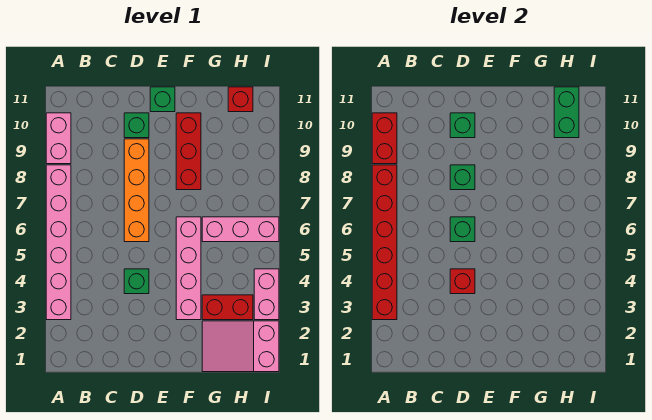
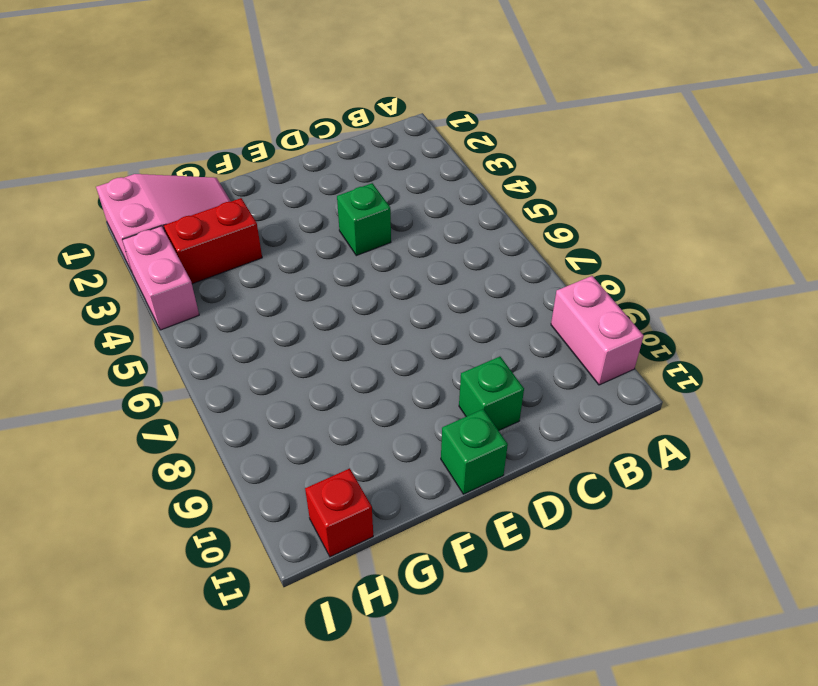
none -> pink brick A3:A8 level 1
none -> orange brick D6:D9 level 1
none -> pink brick F3:F6 level 1

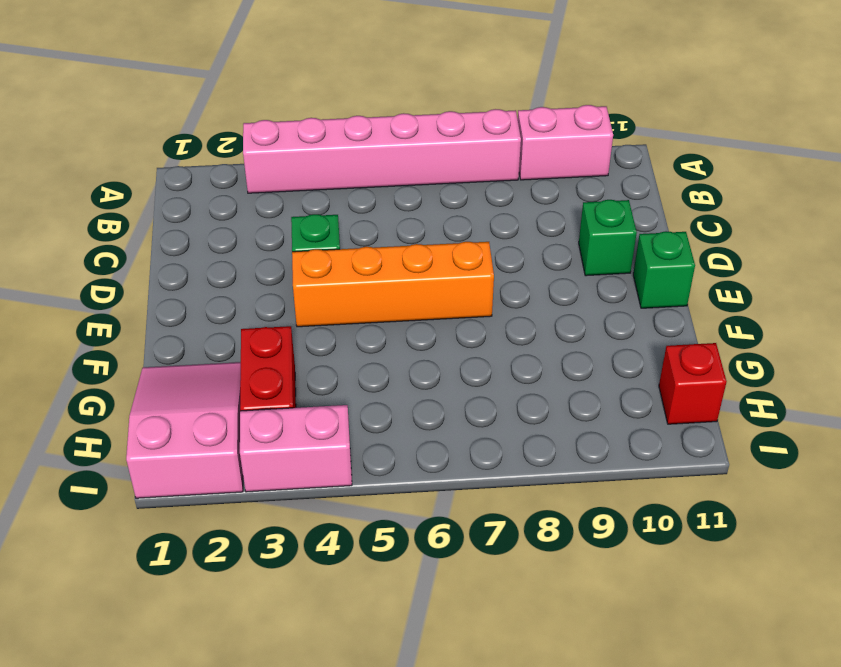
orange brick E4:E7 level 1 -> orange brick D6:D9 level 1
none -> pink brick F3:F6 level 1
none -> red brick F8:F10 level 1
none -> pink brick G6:I6 level 1

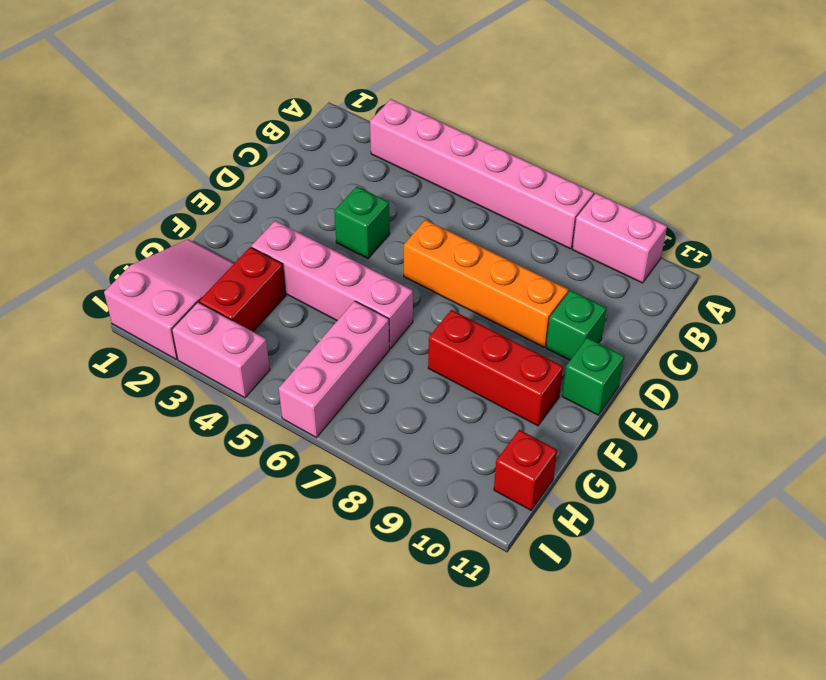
none -> red brick A3:A8 level 2
none -> red brick A9:A10 level 2
none -> red brick D4 level 2

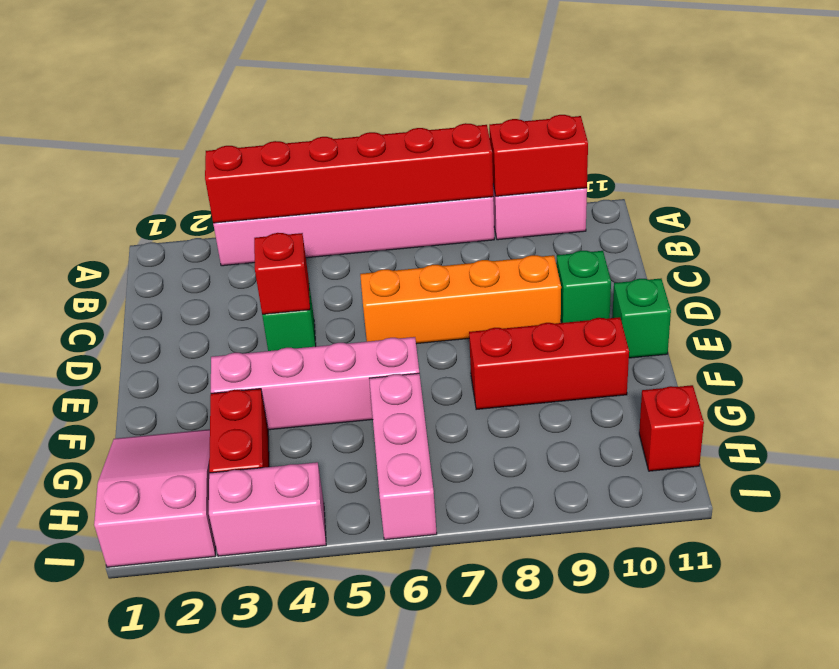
none -> green brick D6 level 2
none -> green brick D8 level 2
none -> green brick D10 level 2

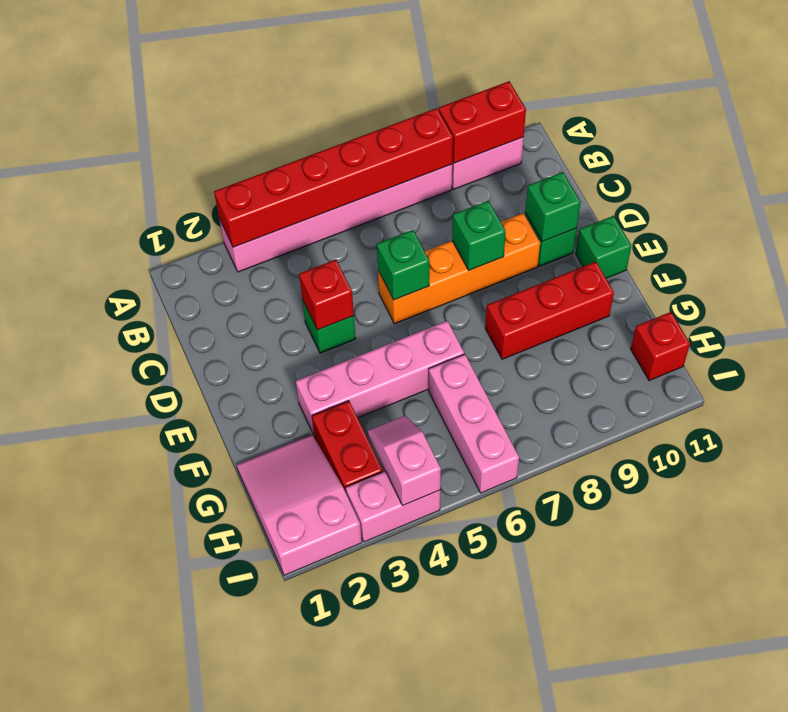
pink slope H4:I4 level 2 top I -> none
none -> green brick H10:H11 level 2

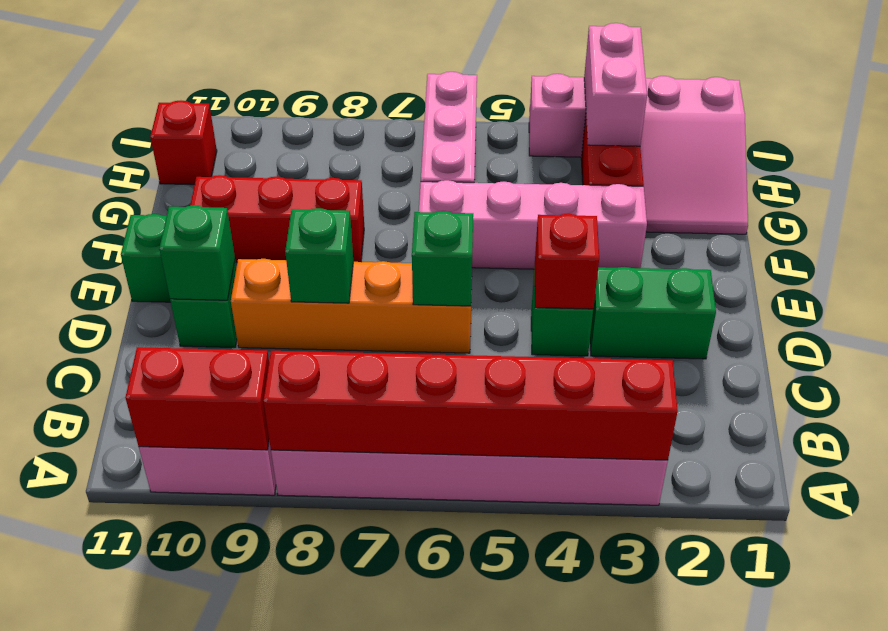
green brick D2:D3 level 1 -> green brick H10:H11 level 2
pink brick H3:I3 level 2 -> none

